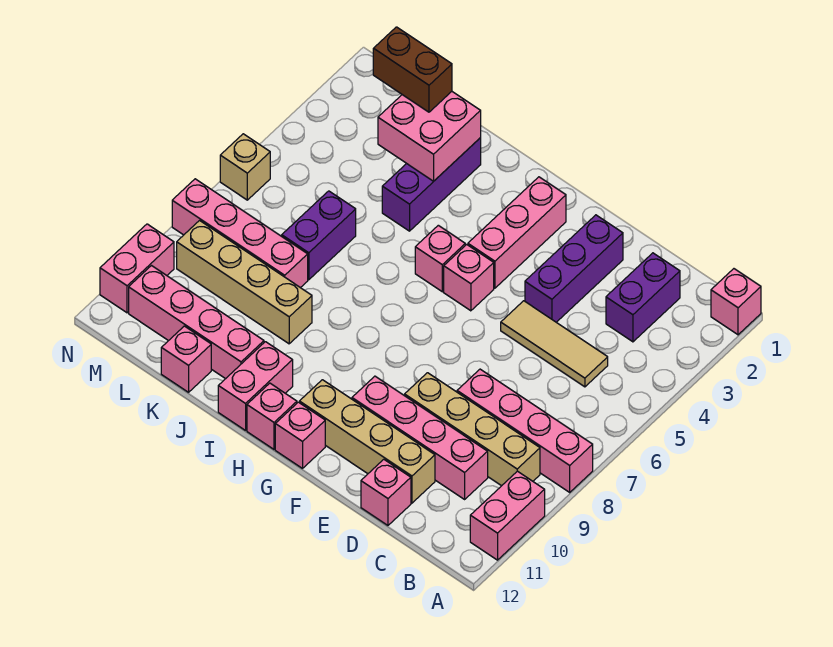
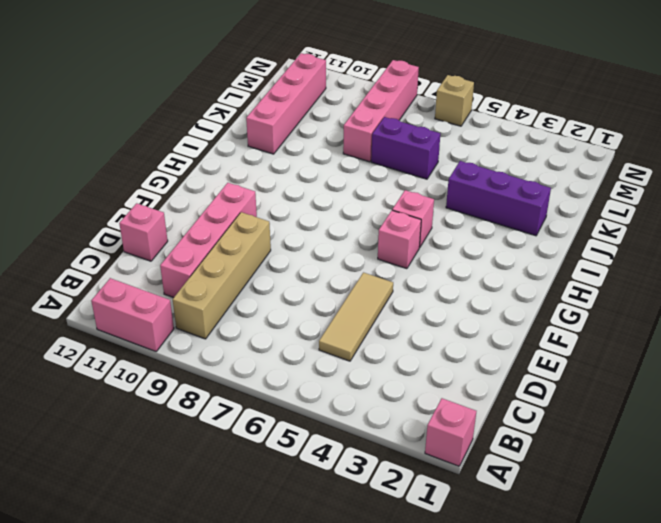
none -> pink brick A8:D8 level 1
none -> purple brick C2:C3 level 1
none -> tan brick D11:G11 level 1

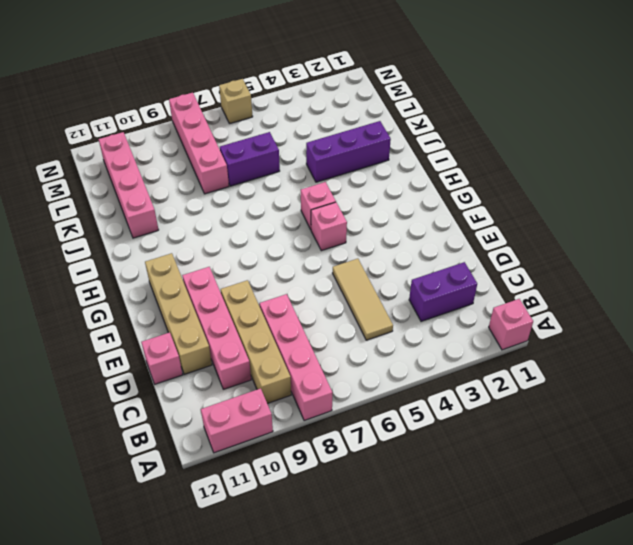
none -> purple brick E2:E4 level 1
none -> pink brick G2:G4 level 1
none -> pink brick G12 level 1

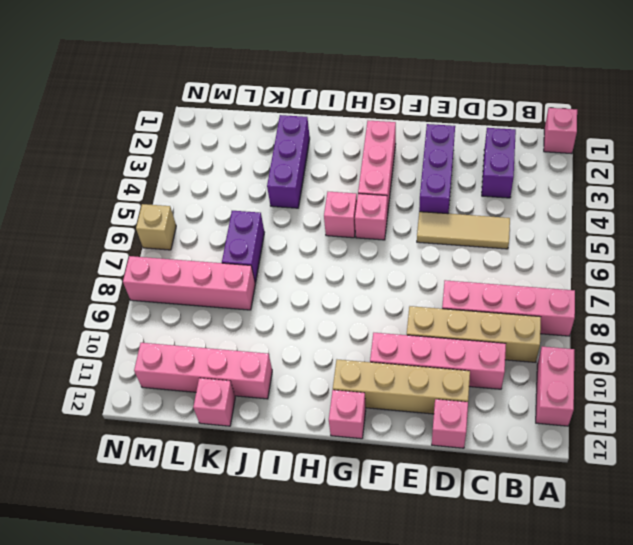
none -> pink brick H12 level 1
none -> pink brick I11:I12 level 1
none -> tan brick J9:M9 level 1

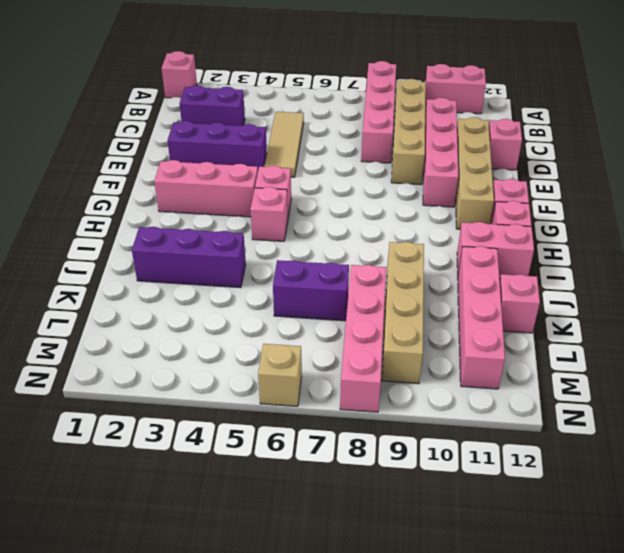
none -> pink brick N10:N11 level 1
none -> pink brick J2:K3 level 2
none -> brown brick K2:L2 level 3

